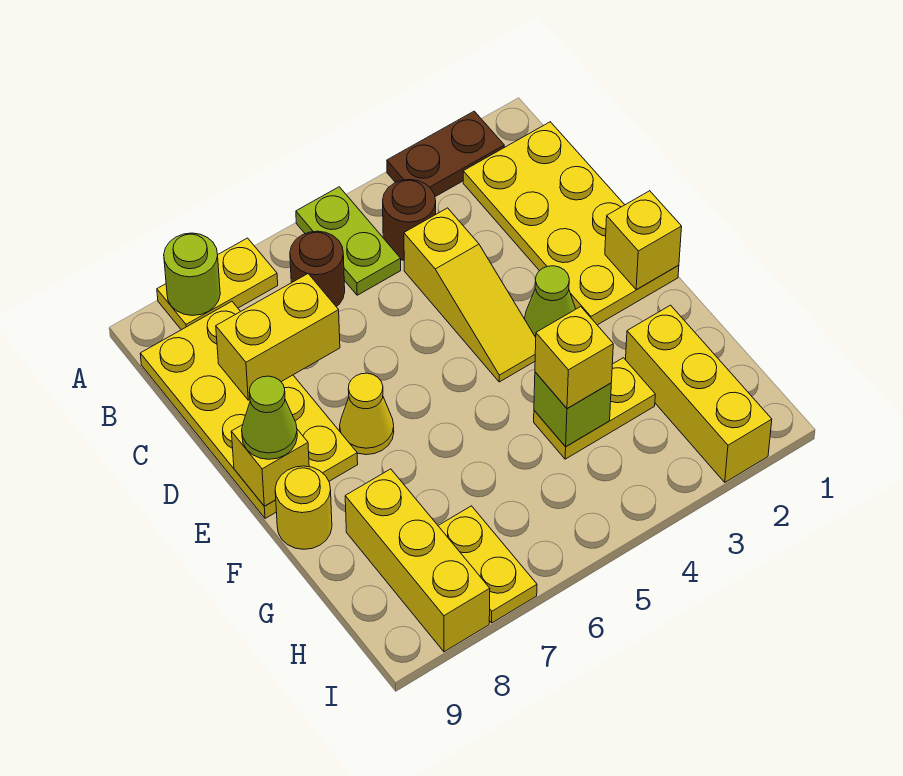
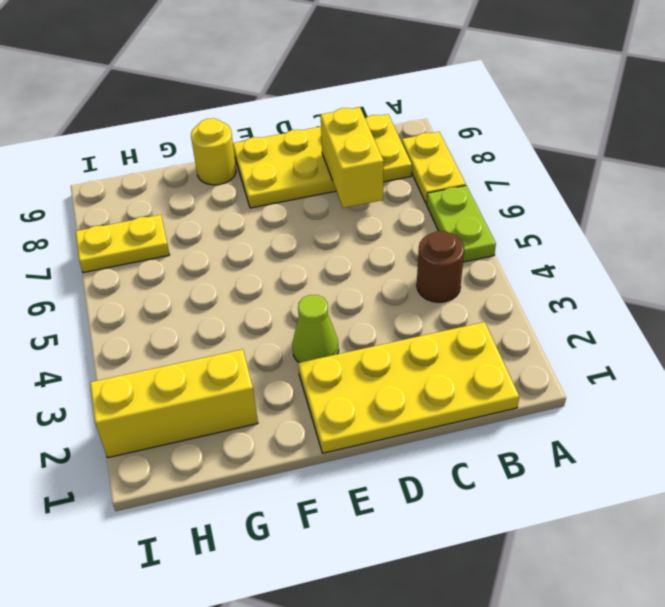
lime plate A5:A6 level 1 -> lime plate A5:B5 level 1
none -> brown plate A2:A3 level 1
none -> brown round brick B6 level 1
none -> yellow slope C4:E4 level 1 top C

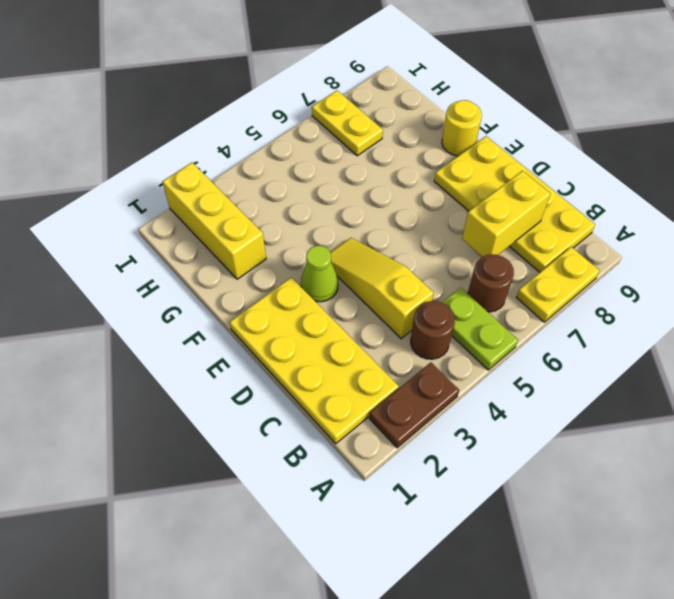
none -> yellow cone E7 level 1
none -> yellow plate G3:G4 level 1
none -> yellow brick G8:I8 level 1

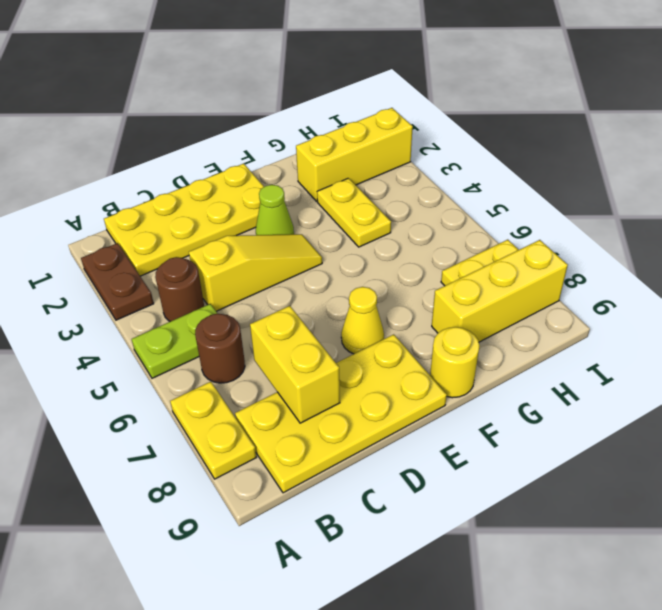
none -> lime round brick A8 level 2
none -> yellow brick E1 level 2
none -> yellow brick E9 level 2

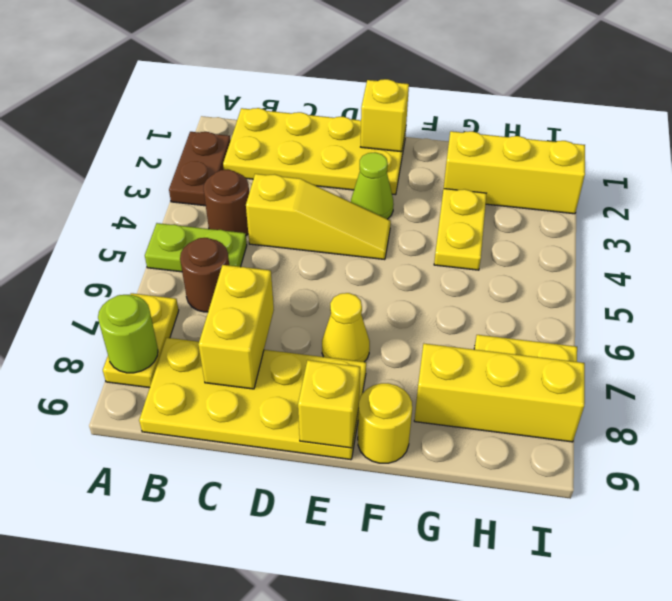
none -> lime brick G4 level 2
none -> lime cone E9 level 3
none -> yellow brick G4 level 3

